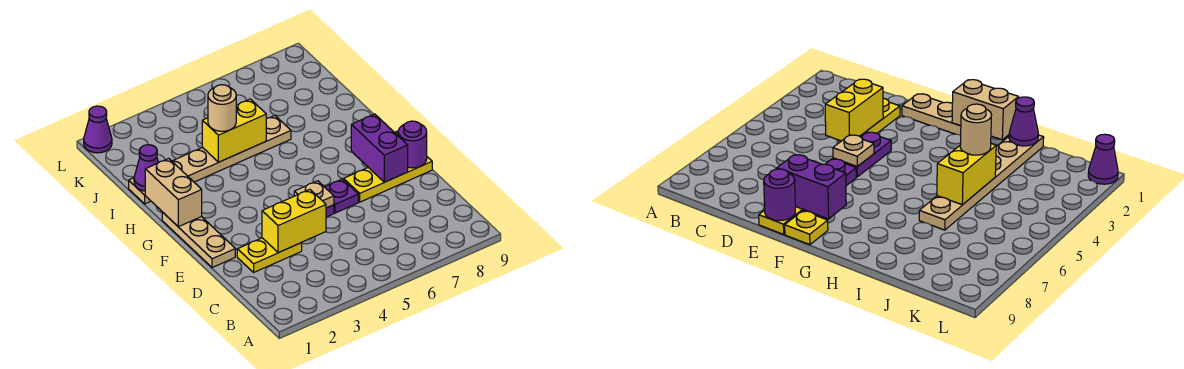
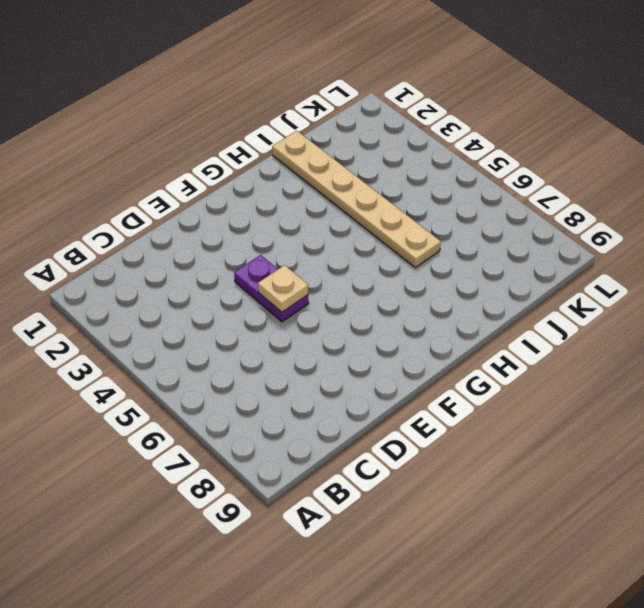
none -> yellow plate D2:D3 level 1
none -> tan plate E1:G1 level 1
none -> purple plate E6 level 1

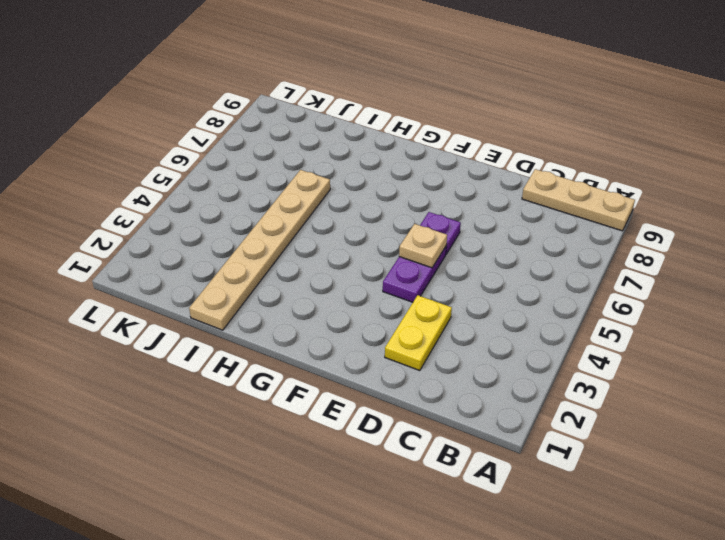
tan plate A9:C9 level 1 -> tan plate E1:G1 level 1
none -> yellow plate E7:E9 level 1
none -> yellow plate F9 level 1
none -> purple cone L1 level 1

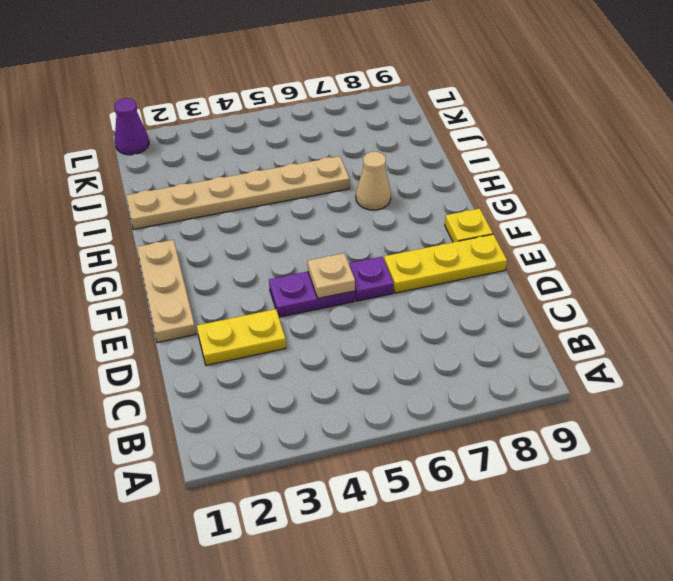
tan cone H7 level 1 -> none
none -> yellow brick D3:D4 level 2
none -> purple brick E8:F8 level 2
none -> purple round brick E9 level 2

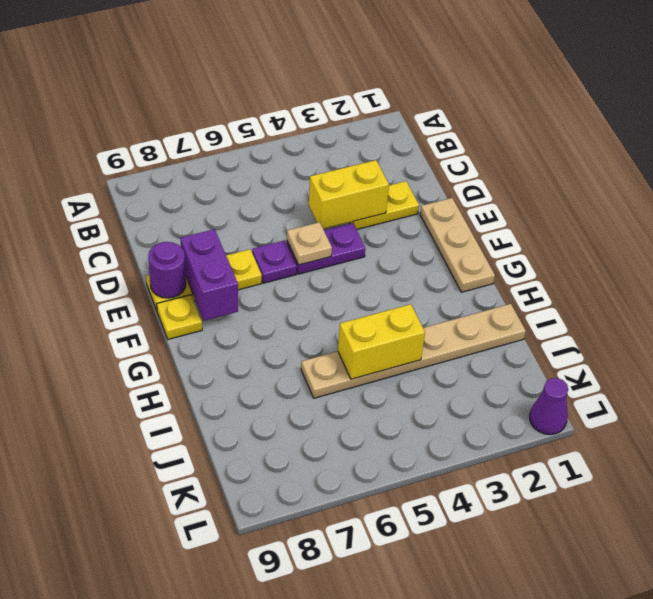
none -> tan brick G1:H1 level 2
none -> purple cone I1 level 2
none -> tan round brick I4 level 3

